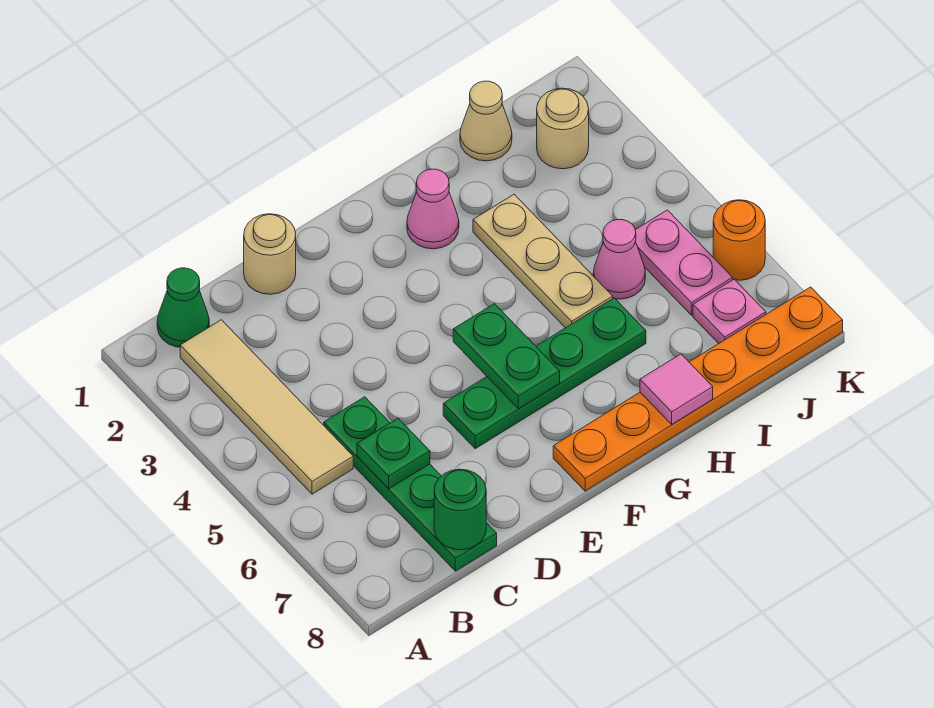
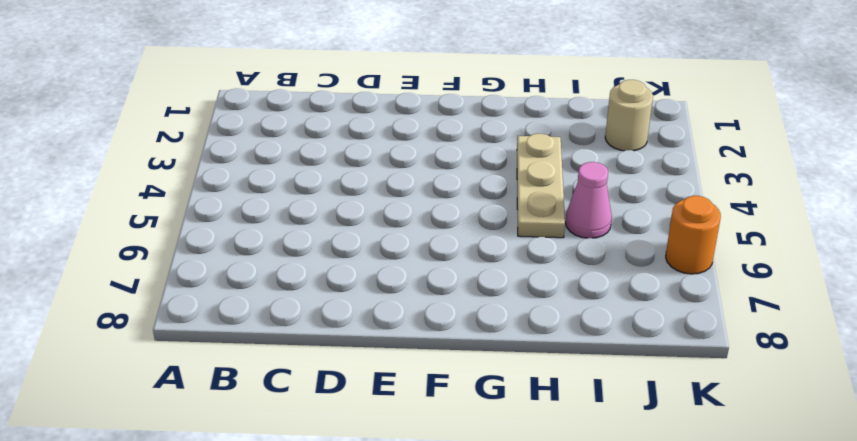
none -> green cone B1 level 1
none -> tan tile B2:B5 level 1
none -> green plate C5:C8 level 1

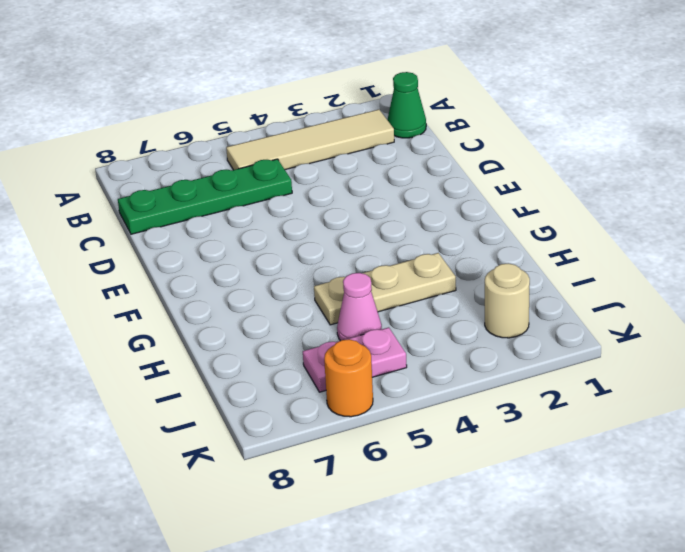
none -> tan round brick D1 level 1
none -> green plate E6:H6 level 1
none -> orange plate F8:K8 level 1

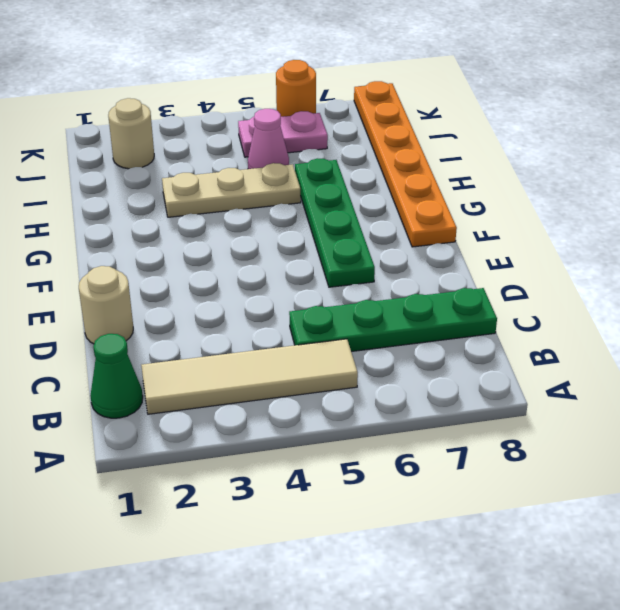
none -> pink cone G2 level 1
none -> tan cone I1 level 1
none -> pink plate J7 level 1

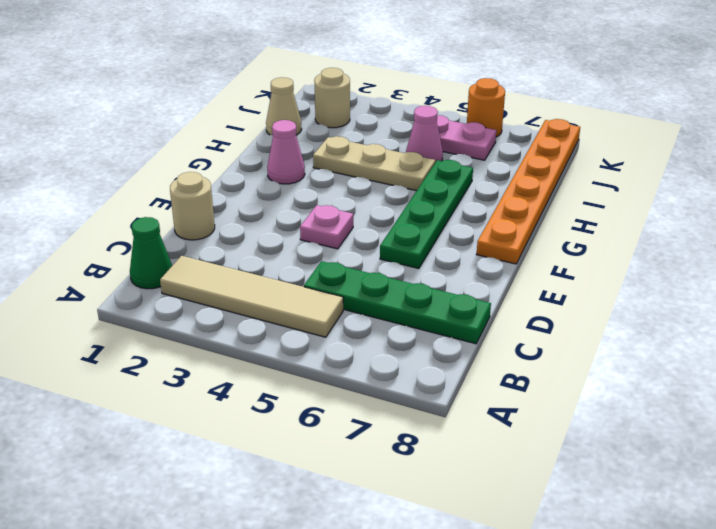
pink plate E4 level 1 -> pink plate J7 level 1
none -> green plate C6 level 2
none -> green round brick C8 level 2
none -> green plate F5:F6 level 2

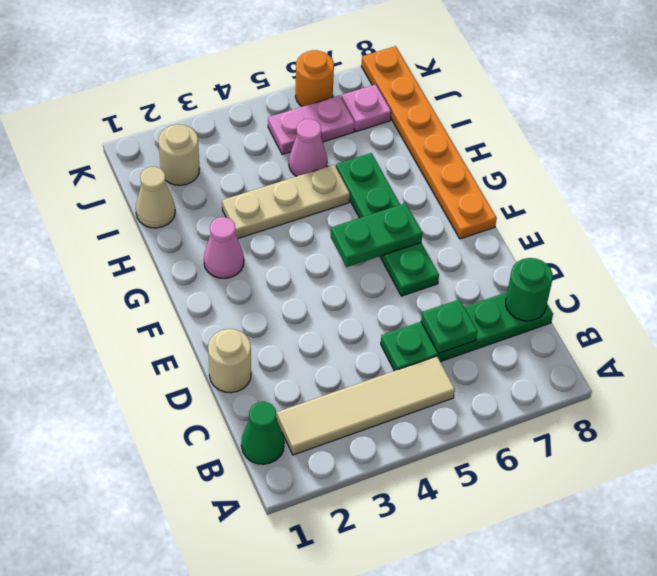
none -> pink tile H8 level 2

